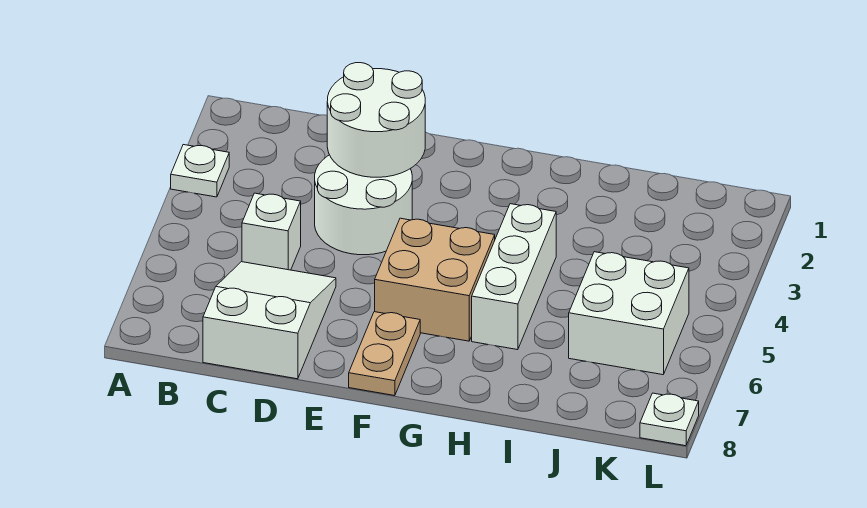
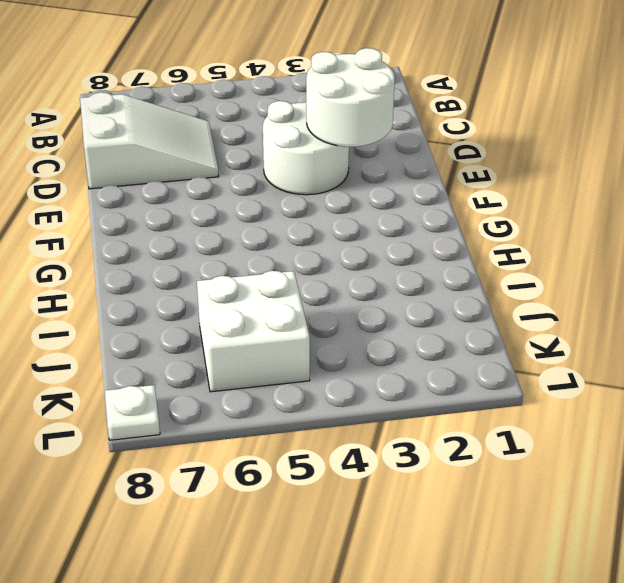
none -> white plate A3 level 1
none -> white brick C5 level 1

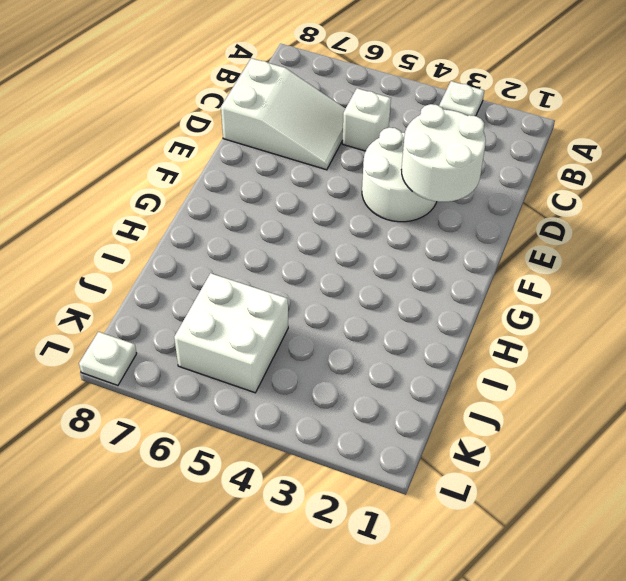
none -> tan brick F5:G6 level 1
none -> tan plate F7:F8 level 1

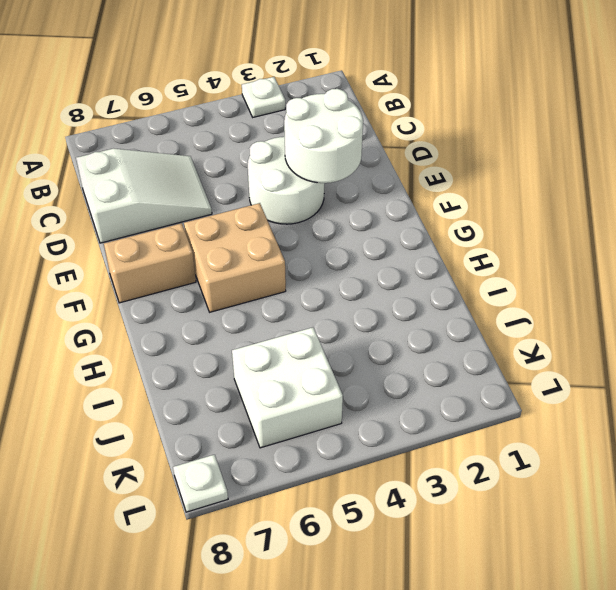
tan brick F7:F8 level 1 -> tan plate F7:F8 level 1
none -> white brick C5 level 1
none -> white brick H4:H6 level 1

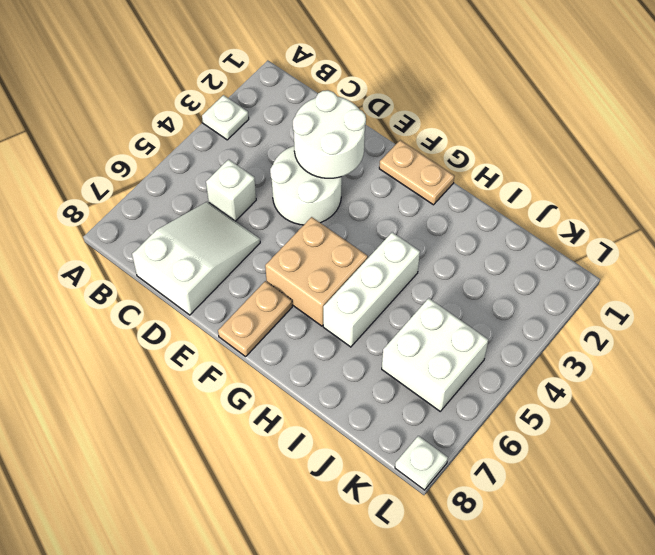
tan plate F1:G1 level 1 -> none

